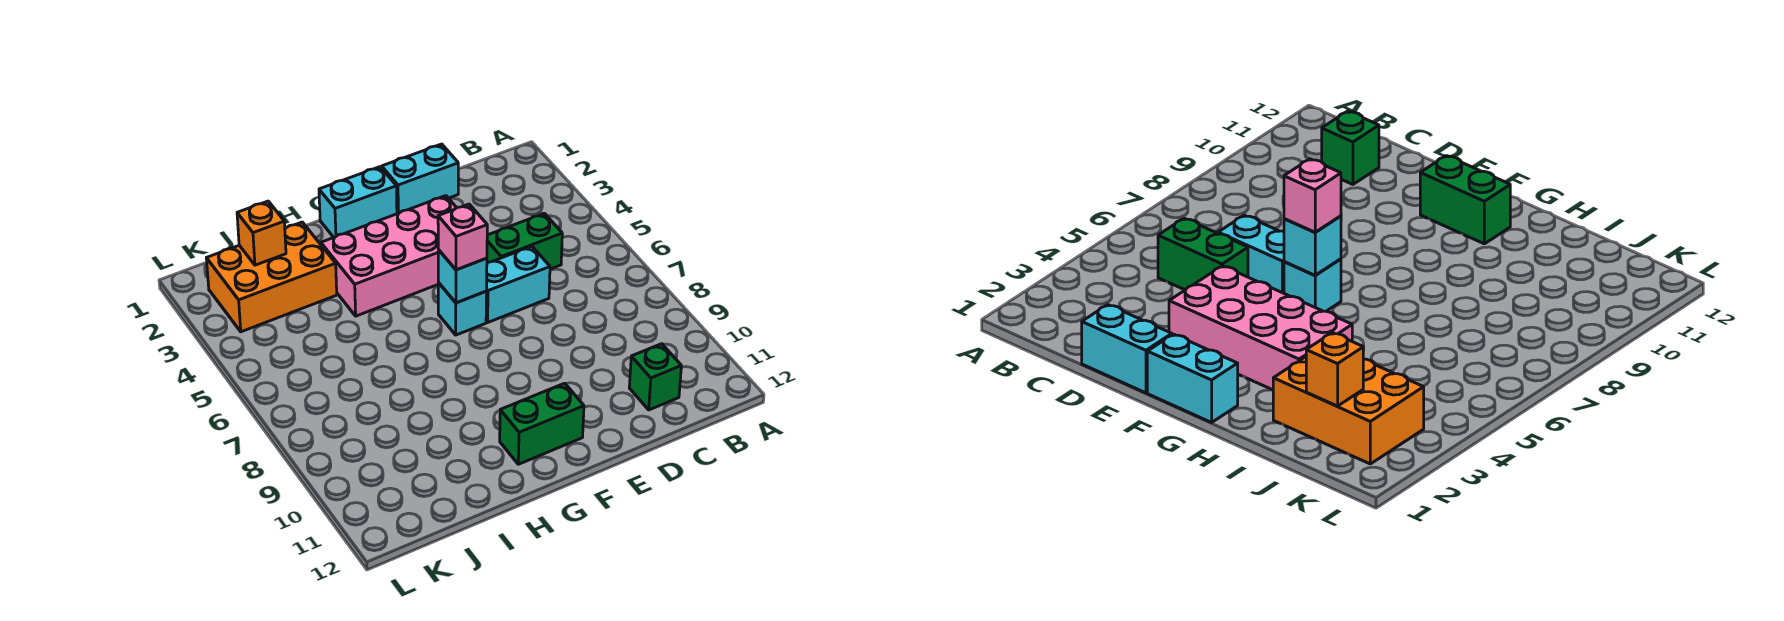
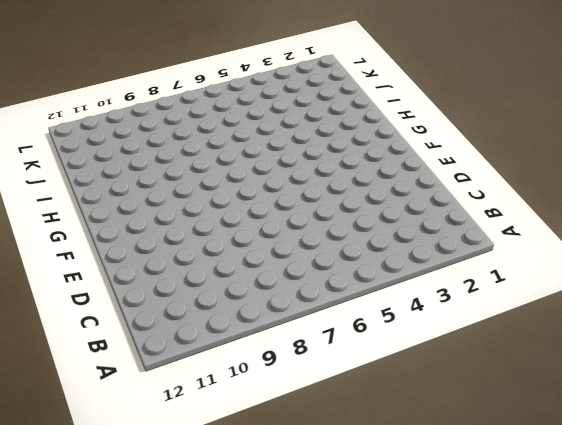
none -> green brick C5:D5 level 1
none -> green brick C11 level 1
none -> cyan brick D1:E1 level 1

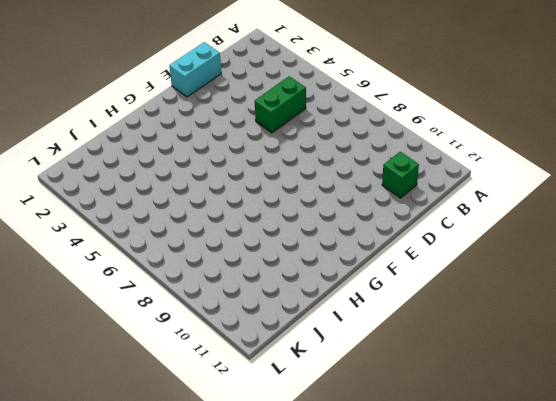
none -> cyan brick D6:E6 level 1
none -> pink brick E3:H4 level 1
none -> cyan brick F1:G1 level 1

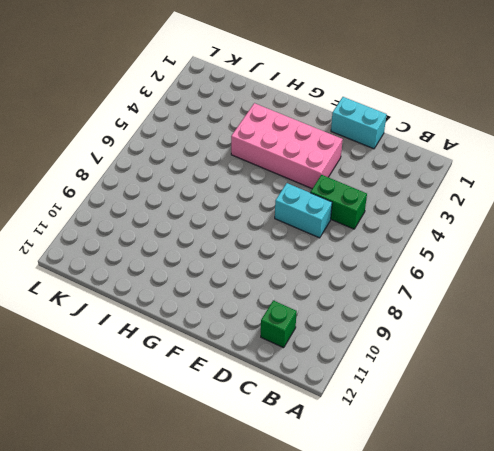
none -> cyan brick F1:G1 level 1
none -> cyan brick F6 level 1
none -> green brick F11:G11 level 1

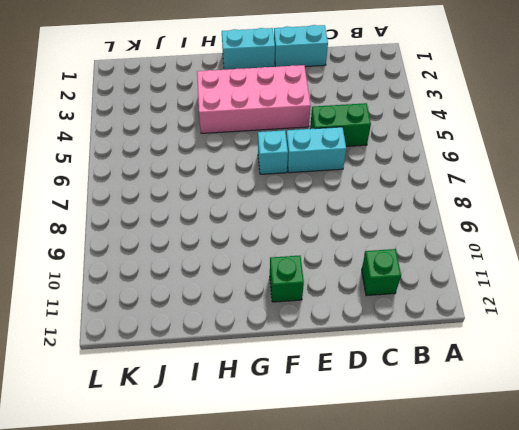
green brick F11 level 1 -> green brick F11:G11 level 1
none -> orange brick I2:K3 level 1
none -> cyan brick F6 level 2
none -> orange brick J2 level 2

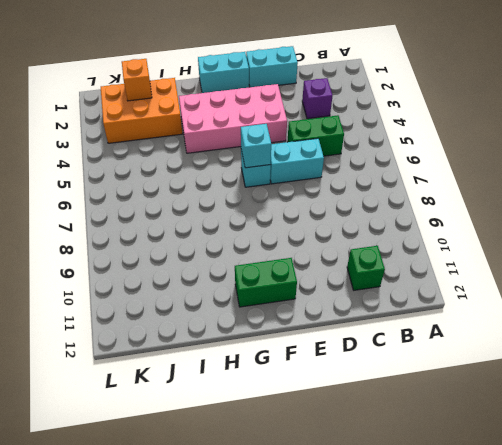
purple brick C3 level 1 -> none
none -> pink brick F6 level 3

